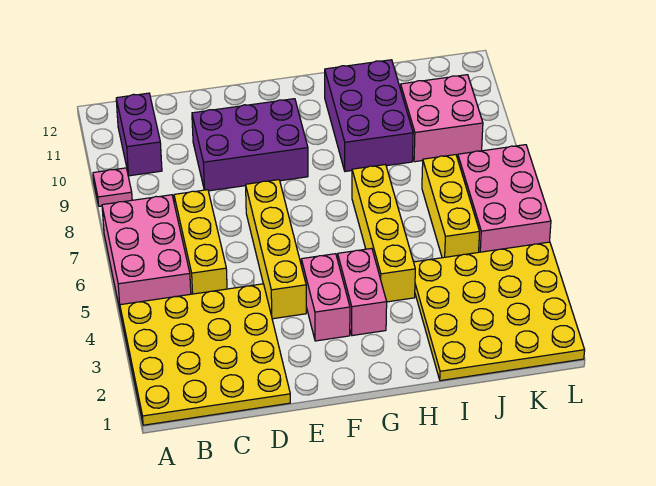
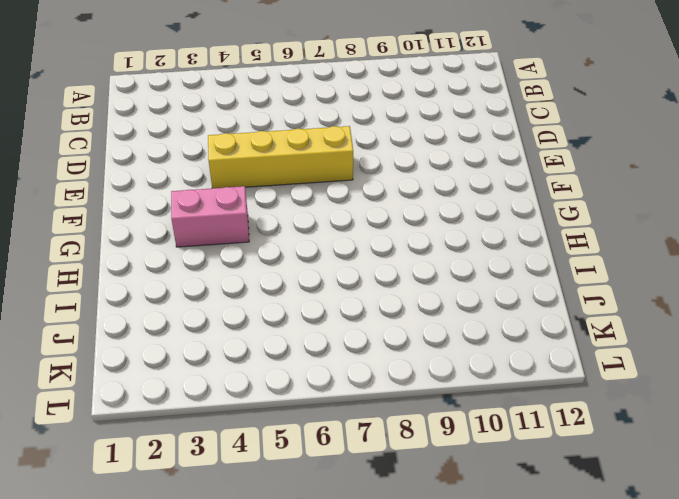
none -> yellow plate A1:D4 level 1
none -> pink brick A5:B7 level 1
none -> pink plate A9 level 1

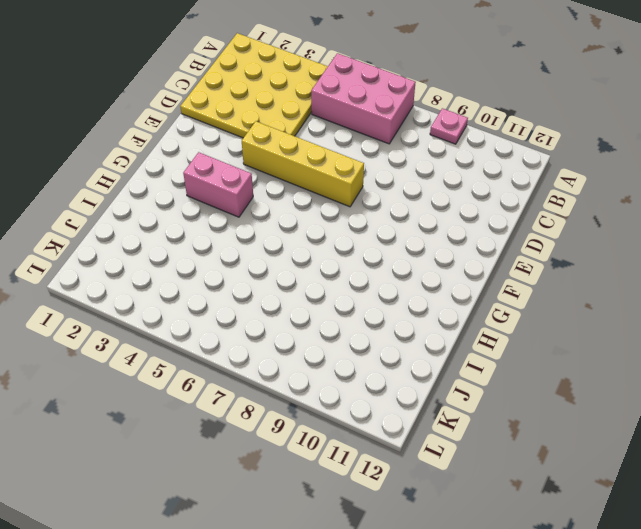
none -> purple brick B10:B11 level 1
none -> yellow brick C5:C7 level 1
none -> purple brick D9:F10 level 1

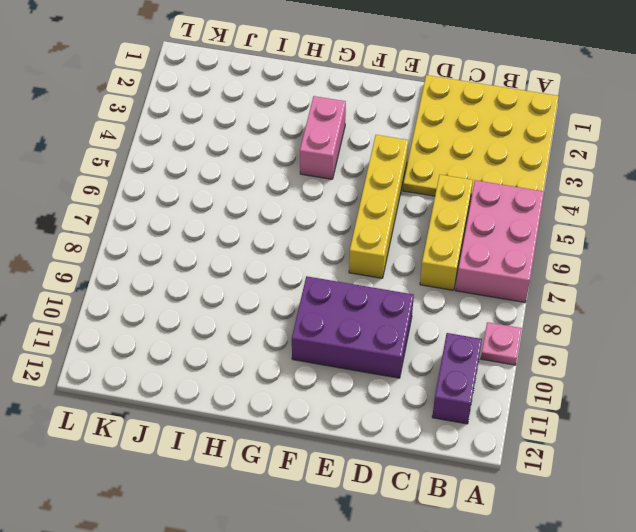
none -> pink brick F3:F4 level 1
none -> yellow brick H4:H7 level 1
none -> purple brick H9:I11 level 1

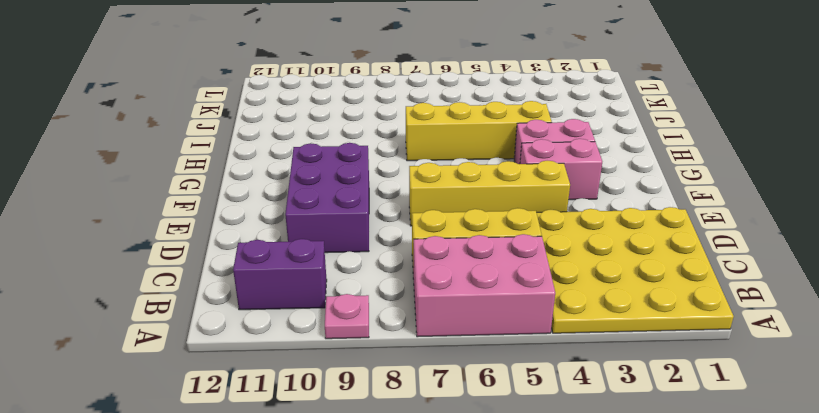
none -> purple brick H9:I11 level 1
none -> yellow plate I1:L4 level 1
none -> yellow brick J5:J7 level 1

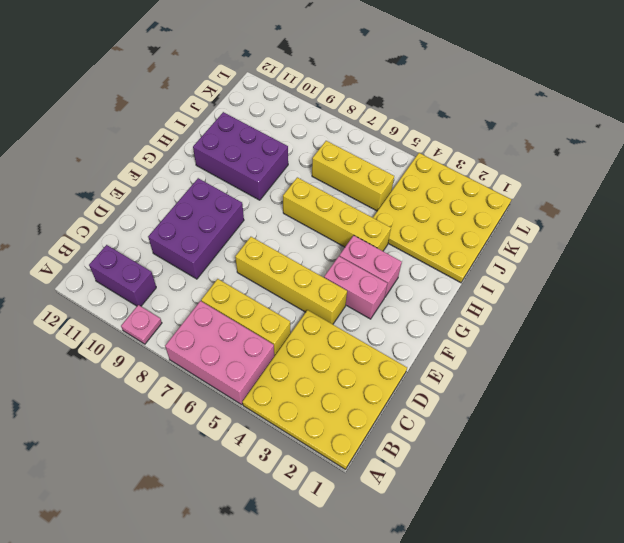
none -> pink brick J9:K10 level 1
none -> pink brick K5:L7 level 1

